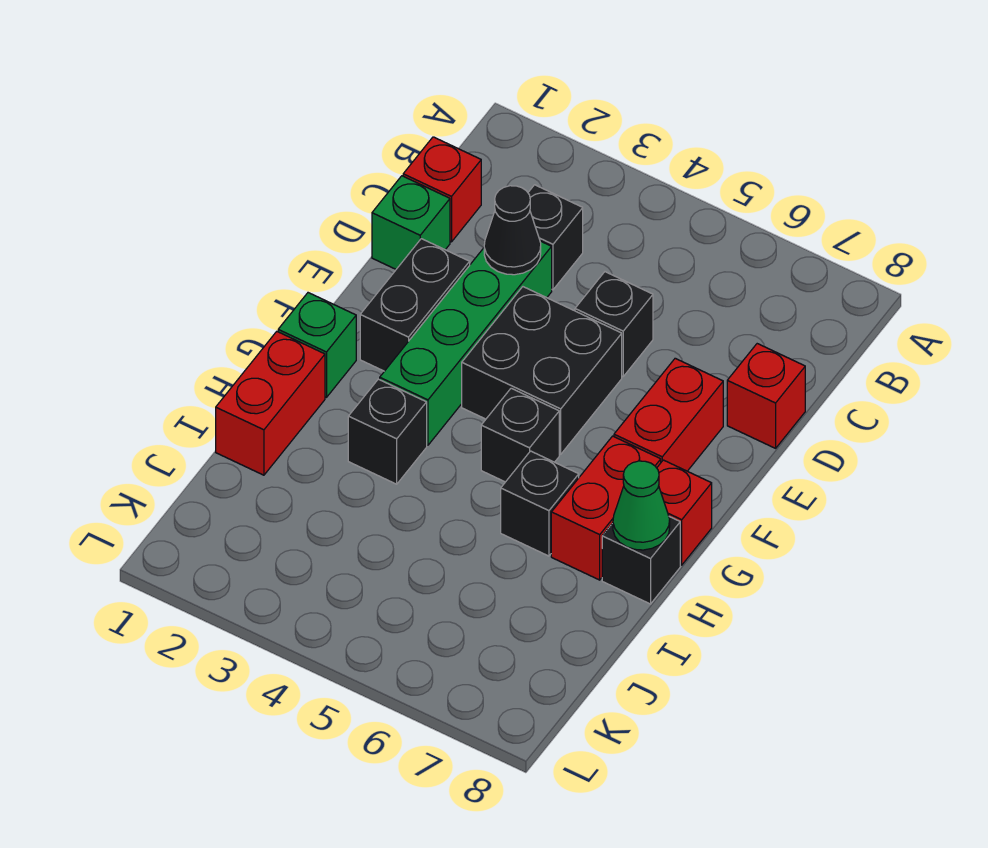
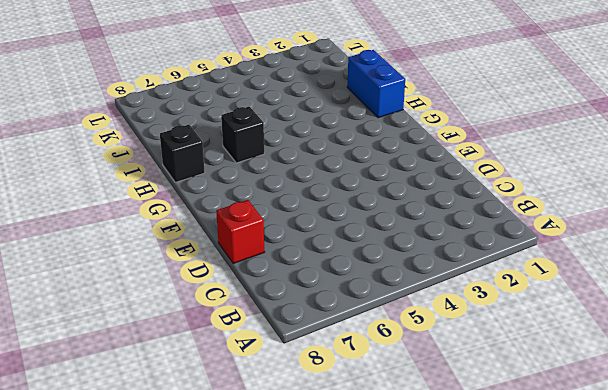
blue brick H1:I1 level 1 -> red brick H1:I1 level 1
none -> red brick C1 level 1
none -> black brick C3 level 1
none -> green brick D1 level 1

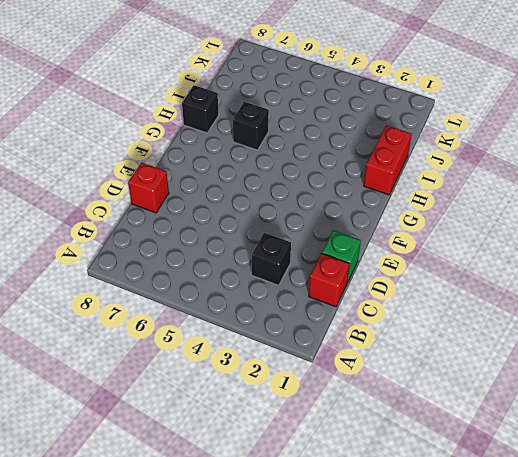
none -> green brick D3:G3 level 1
none -> black brick D5 level 1
none -> black brick E2:F2 level 1

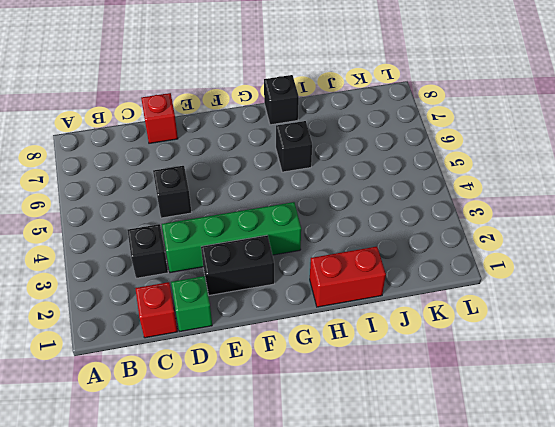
none -> black brick E4:F5 level 1
none -> red brick E7:F7 level 1
none -> green brick G1 level 1

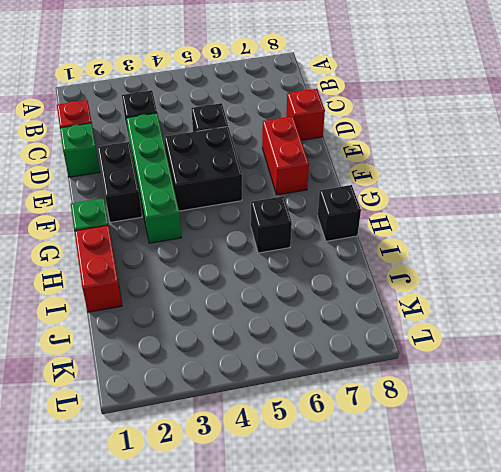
none -> black brick G5 level 1
none -> red brick G7:H7 level 1
none -> red brick G8 level 1

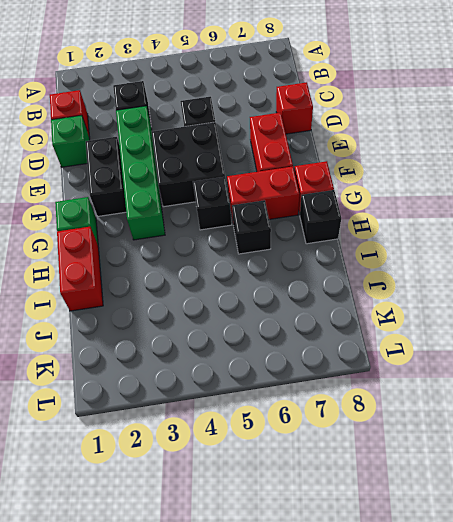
red brick G6:G7 level 1 -> red brick G7:H7 level 1
none -> black brick H3 level 1
none -> black cone D3 level 2
none -> green cone H8 level 2

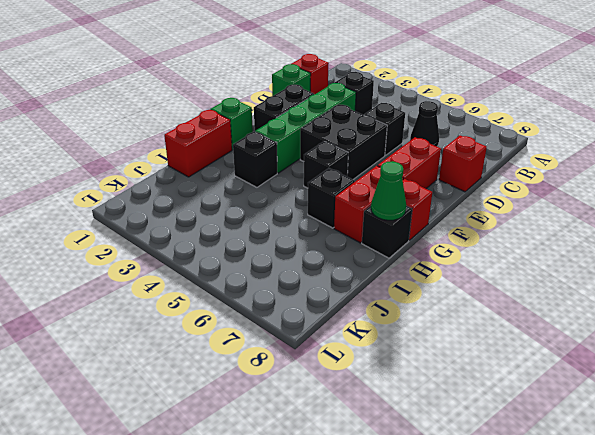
black cone C6 level 1 -> black cone D3 level 2

